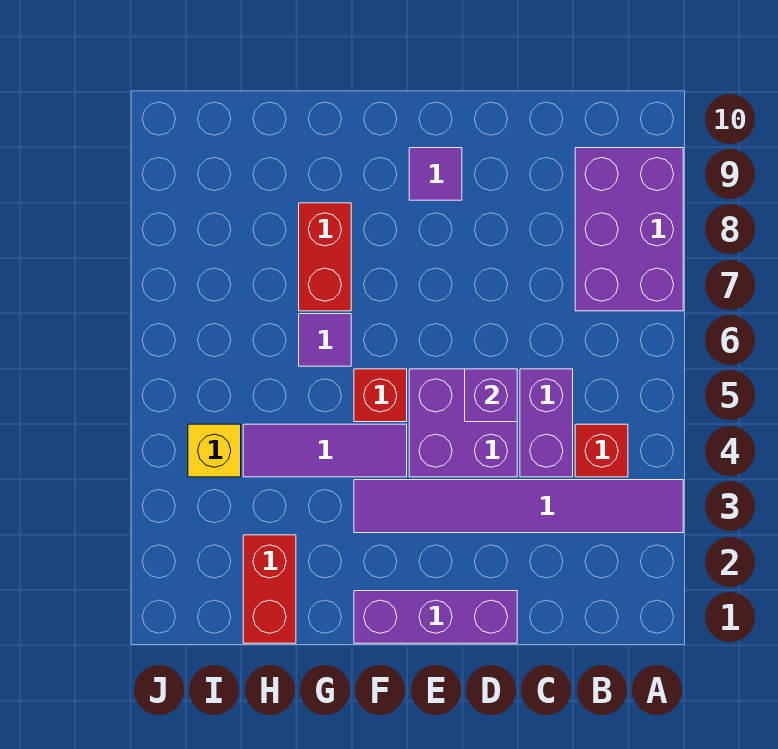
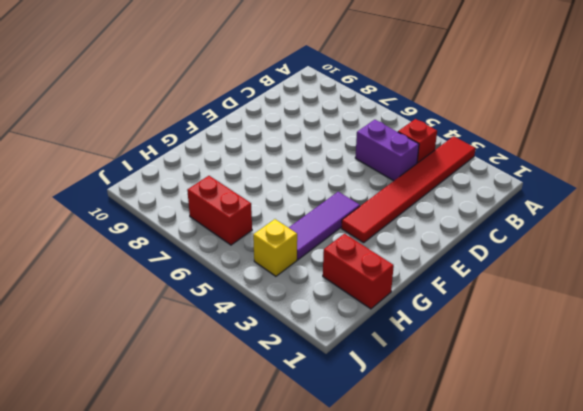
red tile A3:F3 level 1 -> purple tile A3:F3 level 1
red brick I6:I7 level 1 -> red brick G7:G8 level 1
none -> purple brick A7:B9 level 1
none -> purple brick D1:F1 level 1
none -> purple brick D4:E5 level 1

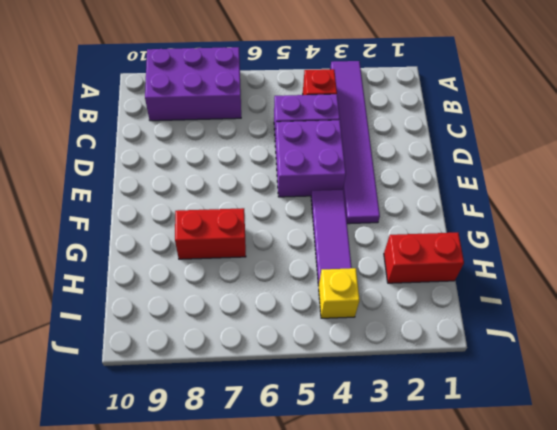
none -> purple brick D1:F1 level 1
none -> purple tile E9 level 1
none -> red brick F5 level 1

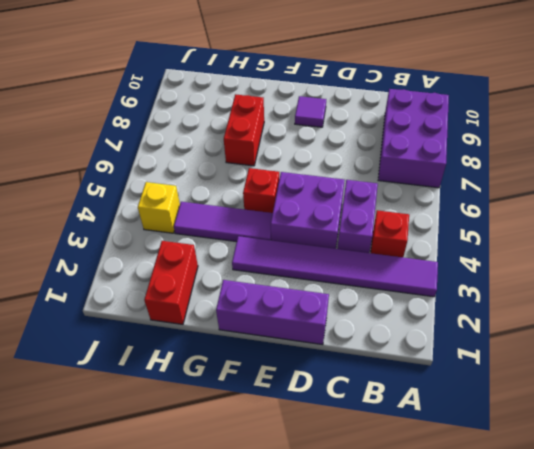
none -> purple tile G6 level 1
none -> purple brick D5 level 2

